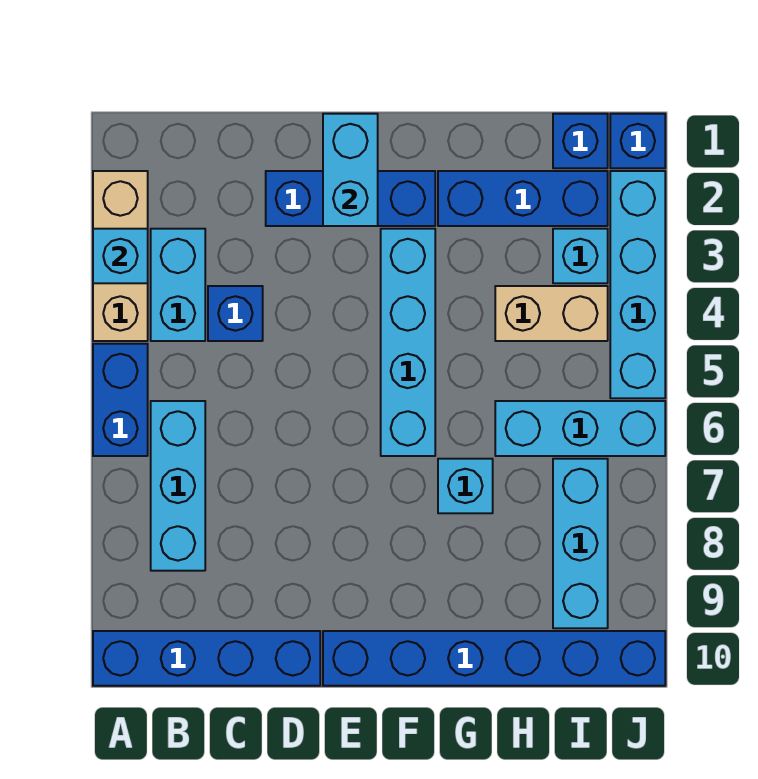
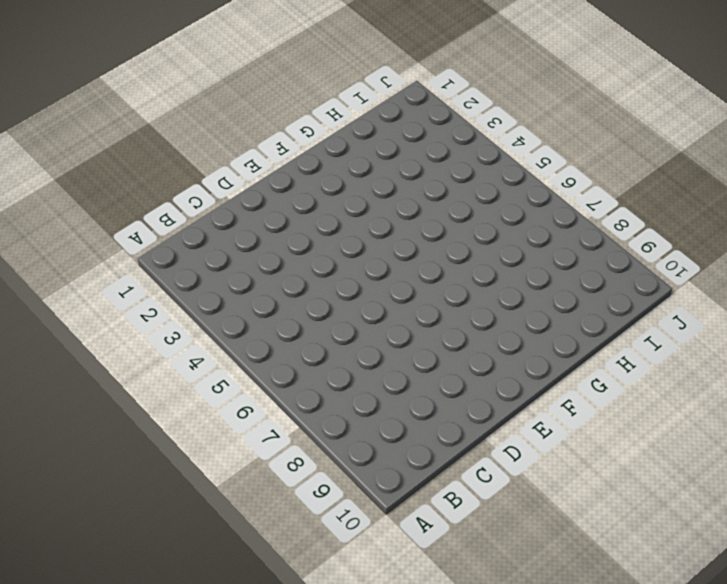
none -> tan brick A2:A4 level 1
none -> blue brick A5:A6 level 1
none -> blue brick A10:D10 level 1

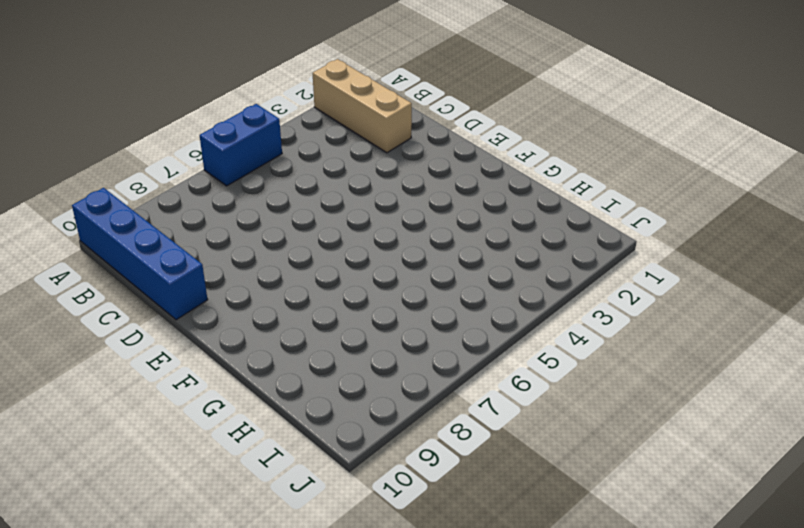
tan brick A2:C2 level 1 -> tan brick A2:A4 level 1
none -> cyan brick B3:B4 level 1
none -> cyan brick B6:B8 level 1
none -> blue brick C4 level 1

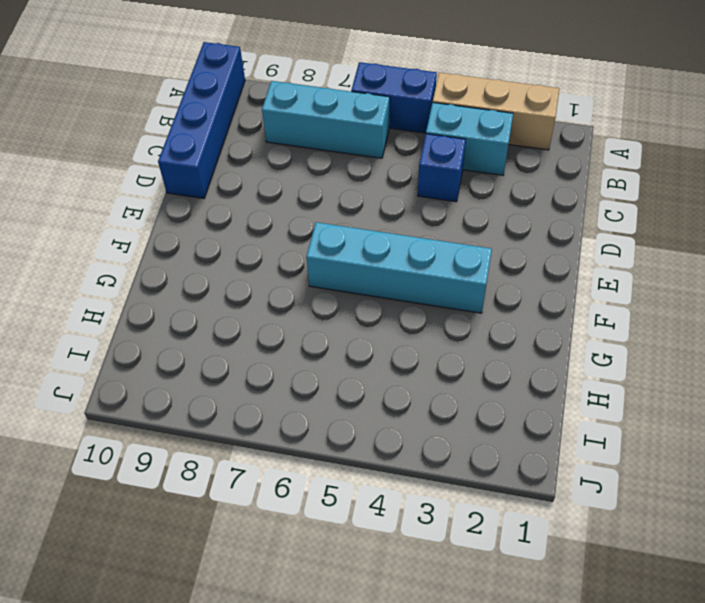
none -> blue brick D2:F2 level 1
none -> blue brick E10:J10 level 1
none -> blue brick G2:I2 level 1

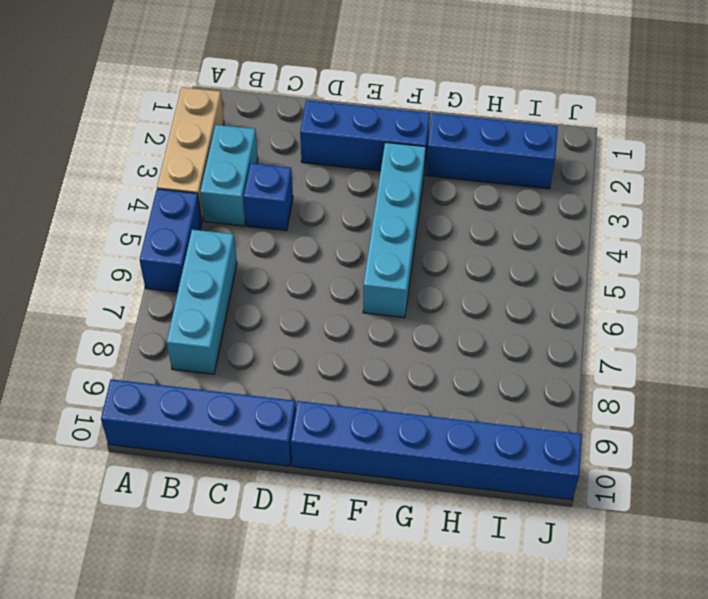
none -> cyan brick G7 level 1
none -> tan brick H4:I4 level 1
none -> cyan brick H6:J6 level 1

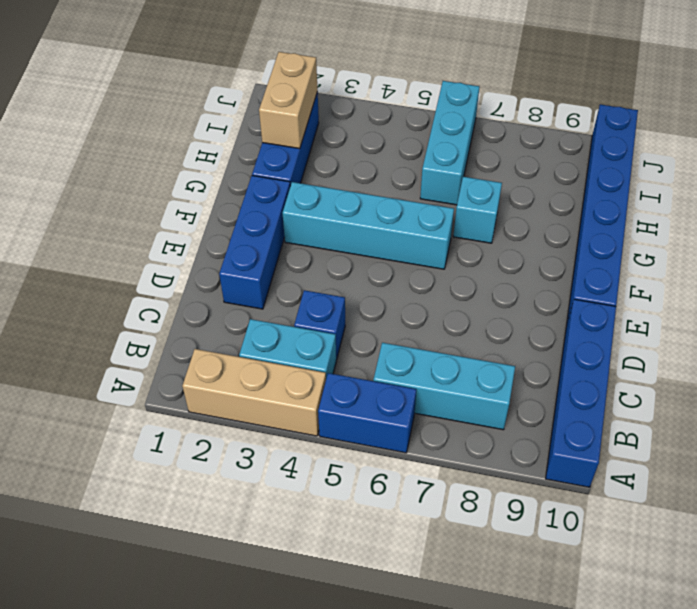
tan brick H2:I2 level 2 -> tan brick H4:I4 level 1
none -> blue brick I1 level 1
none -> cyan brick I3 level 1
none -> cyan brick I7:I9 level 1

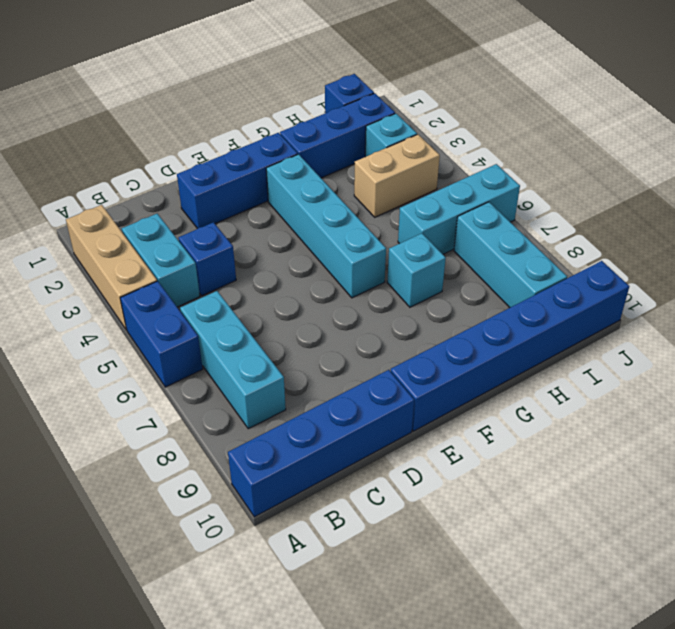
none -> blue brick J1 level 1
none -> cyan brick J2:J5 level 1
none -> cyan brick A3 level 2

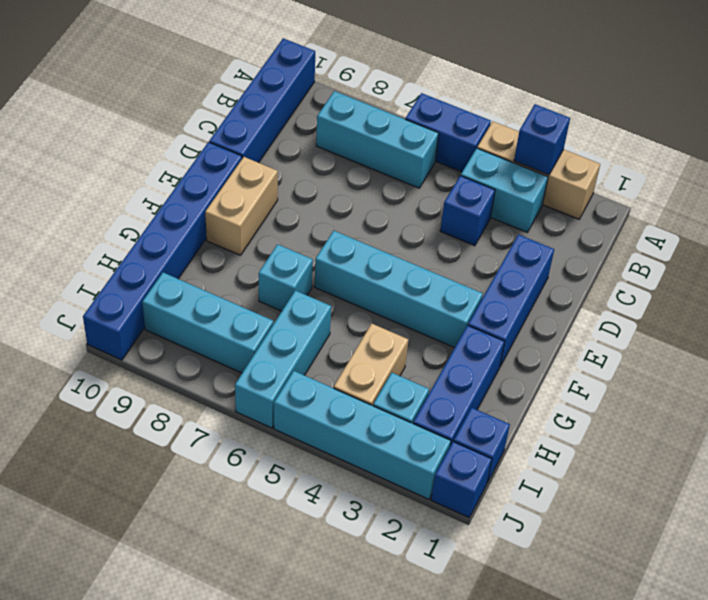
blue brick A3 level 2 -> cyan brick A3 level 2
tan brick E9:F9 level 1 -> none
none -> cyan brick E1:E2 level 2

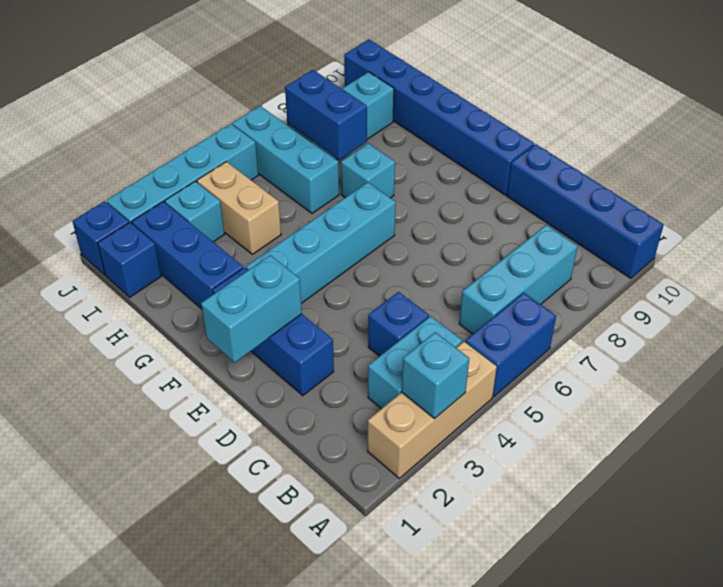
blue brick H7:I7 level 2 -> none

